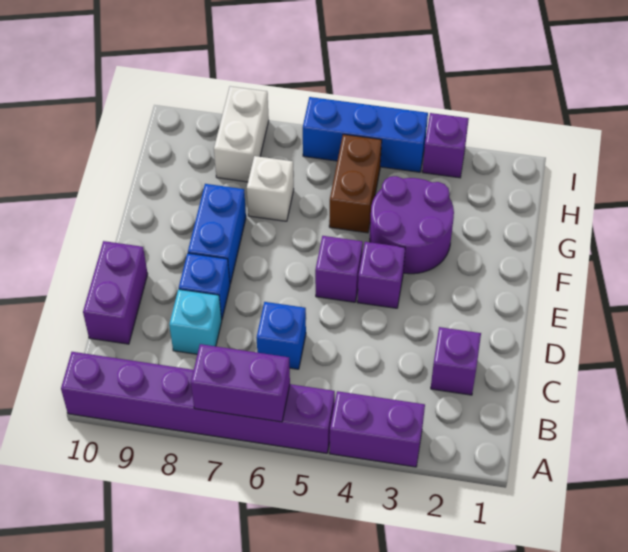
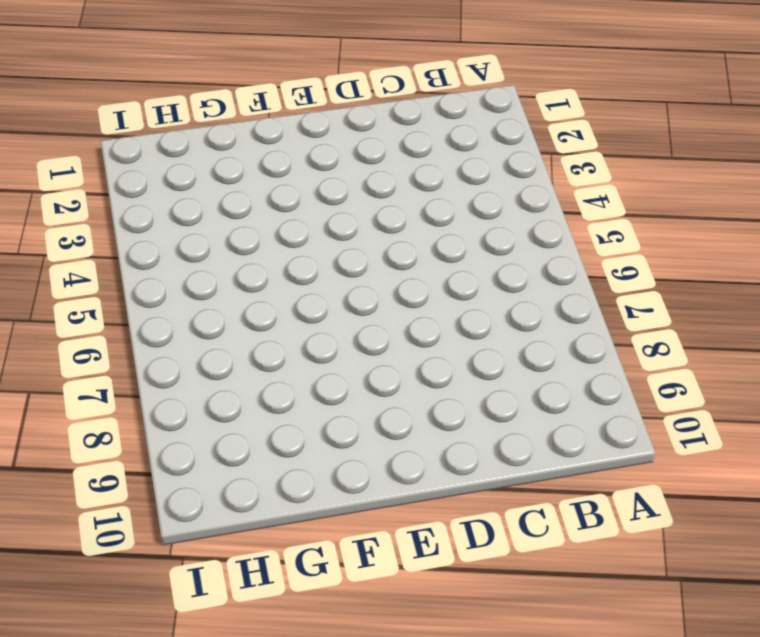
none -> purple brick A3:A4 level 1
none -> purple brick A5:A10 level 1
none -> purple brick C2 level 1

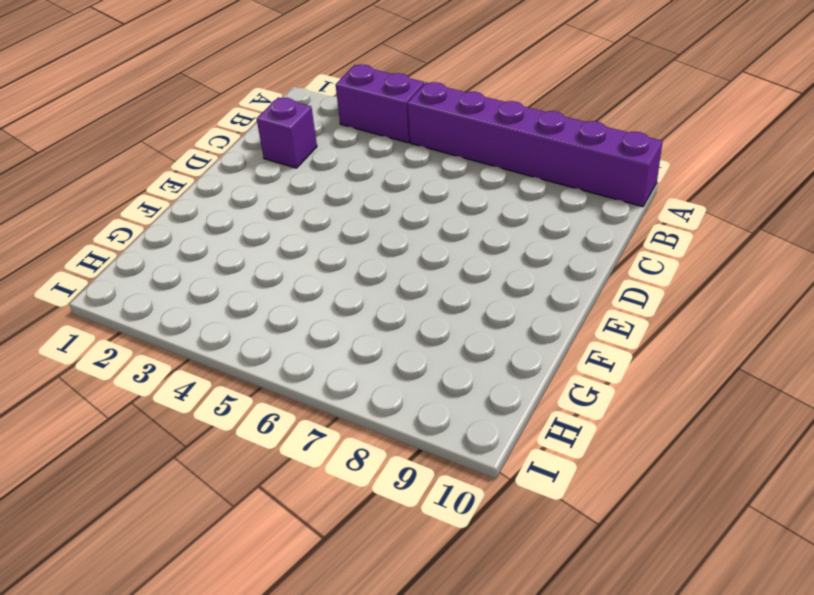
none -> blue brick C6 level 1
none -> cyan brick C8 level 1
none -> purple brick C10:D10 level 1

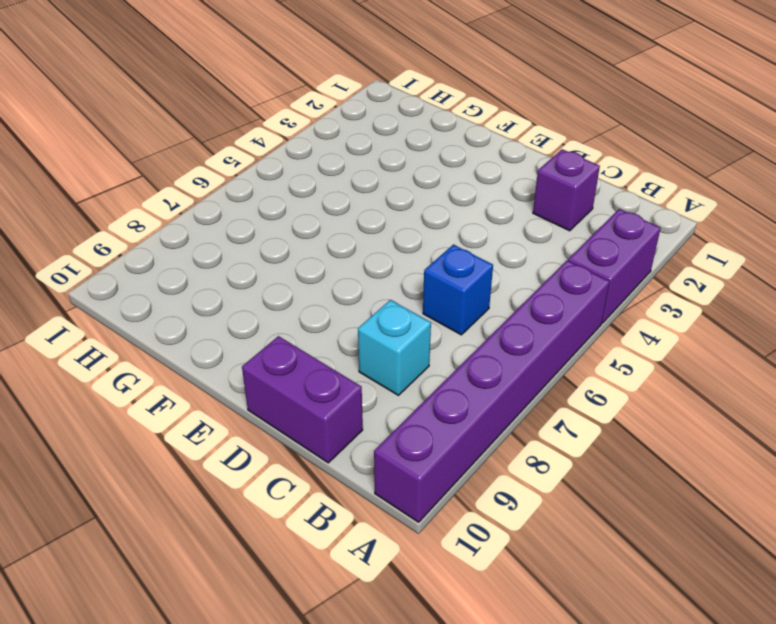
none -> blue brick D8 level 1
none -> purple brick E4 level 1
none -> purple brick E5 level 1

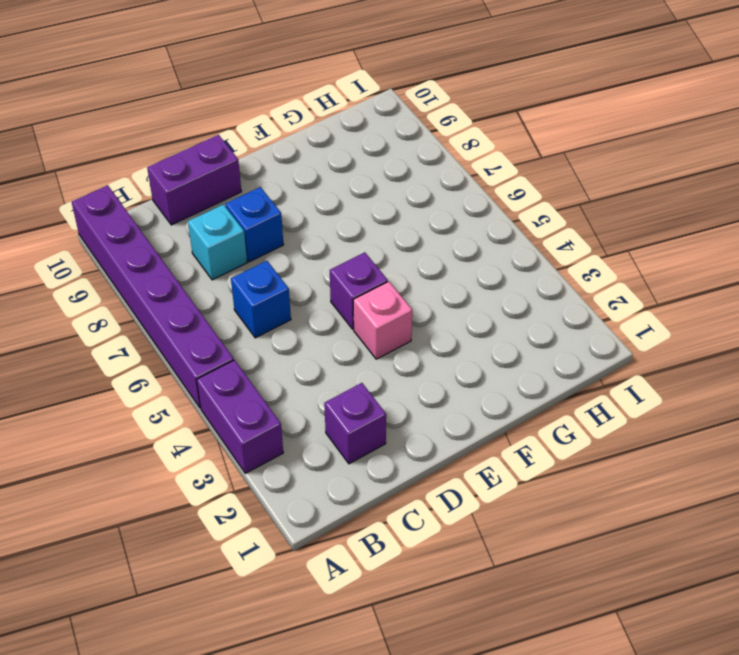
pink brick E4 level 1 -> purple brick E4 level 1
none -> blue brick E8:F8 level 1
none -> purple round brick F3:G4 level 1
none -> brown brick G5:H5 level 1

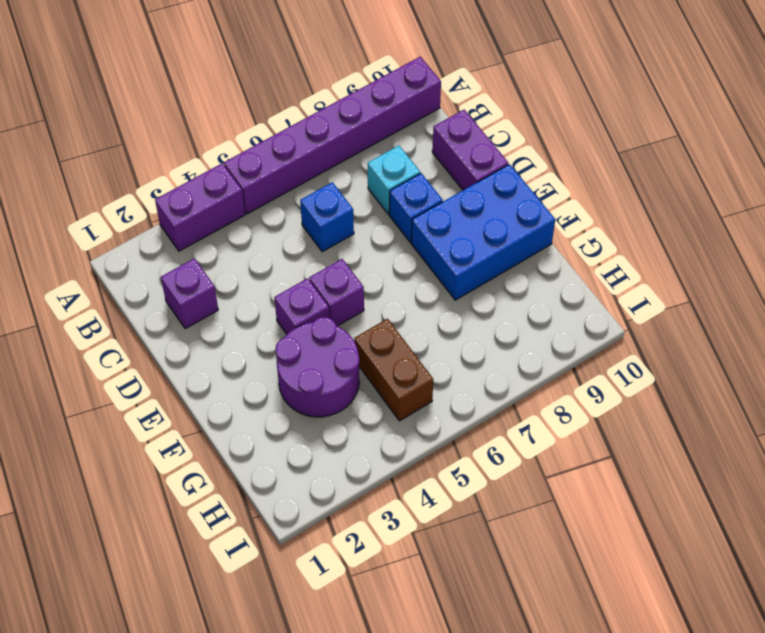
blue brick E8:F10 level 1 -> blue brick E8:F8 level 1
none -> white brick G7 level 1
none -> white brick H8:I8 level 1
none -> purple brick I3 level 1

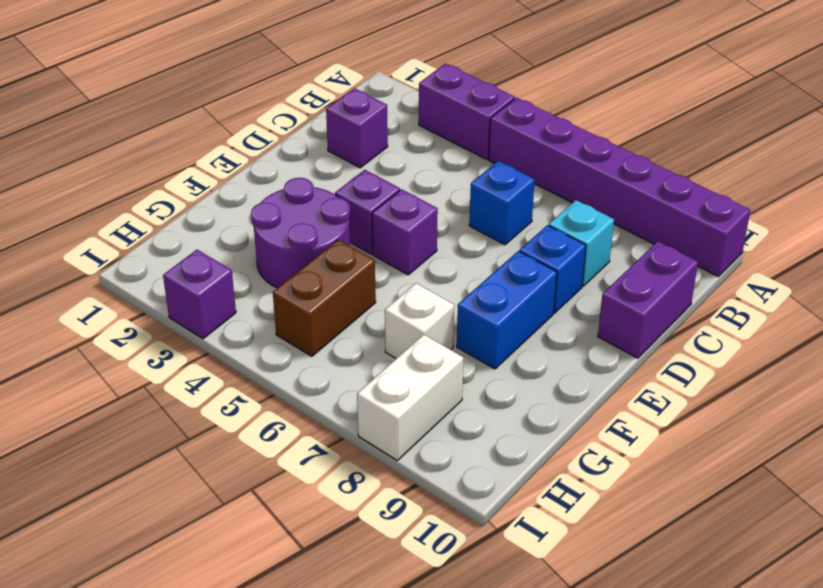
none -> blue brick I4:I6 level 1
none -> purple brick A6:A7 level 2

